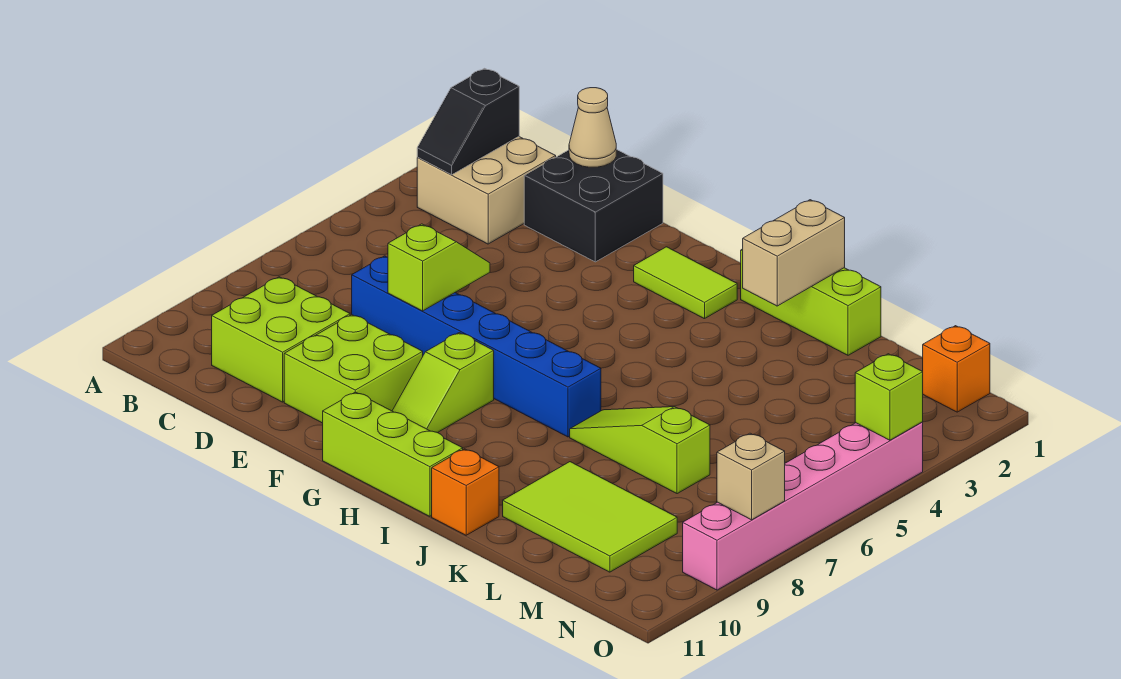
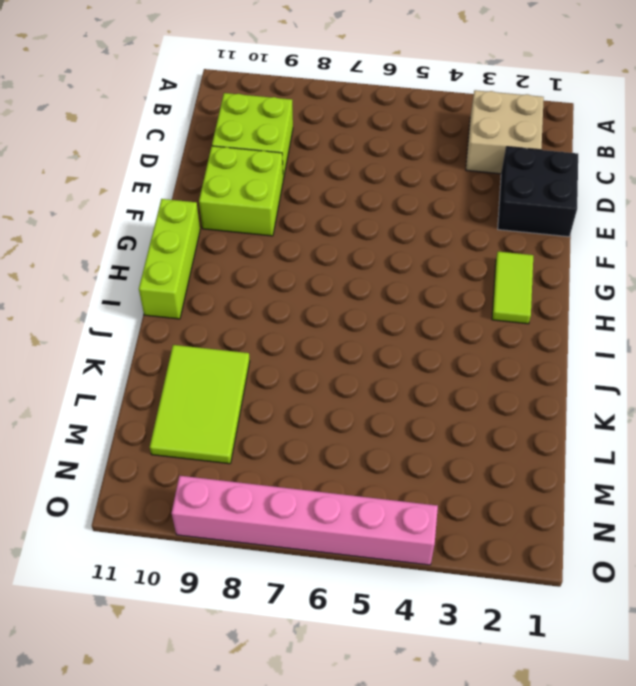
none -> blue brick D7:I7 level 1
none -> lime slope G8:G9 level 1 top 8
none -> lime brick I1:K1 level 1

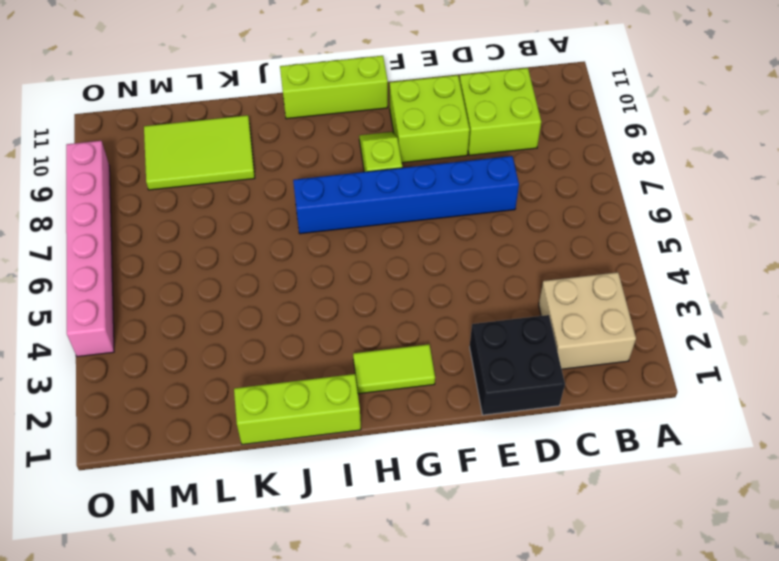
none -> lime slope J7:L7 level 1 top L
none -> orange brick J11 level 1
none -> orange brick N1 level 1

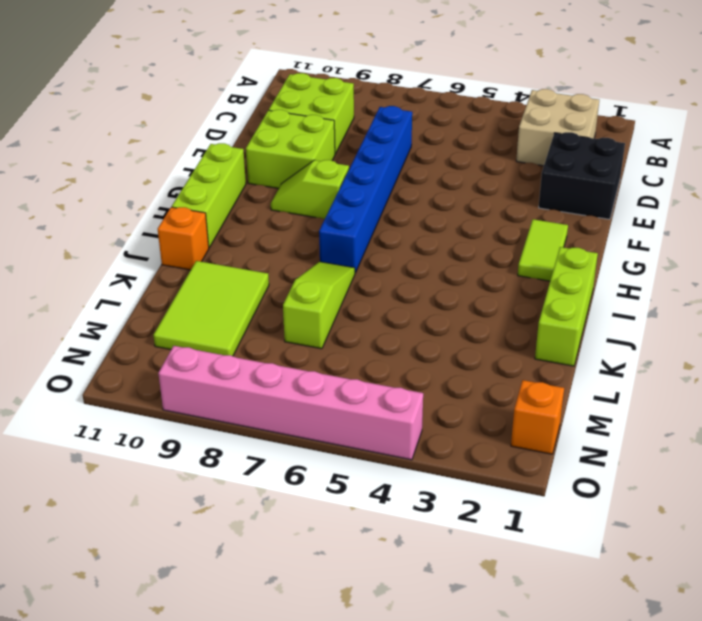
none -> black slope B2:B3 level 2 top 2
none -> tan cone D1 level 2
none -> lime slope E6:E7 level 2 top 7

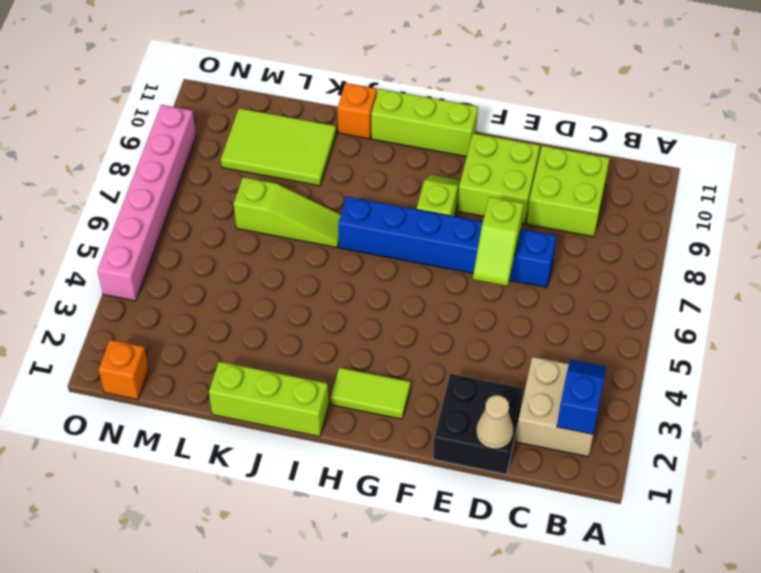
blue slope B2:B3 level 2 top 2 -> black slope B2:B3 level 2 top 2
none -> tan brick J1:J2 level 2
none -> lime brick O4 level 2
none -> tan brick O8 level 2

